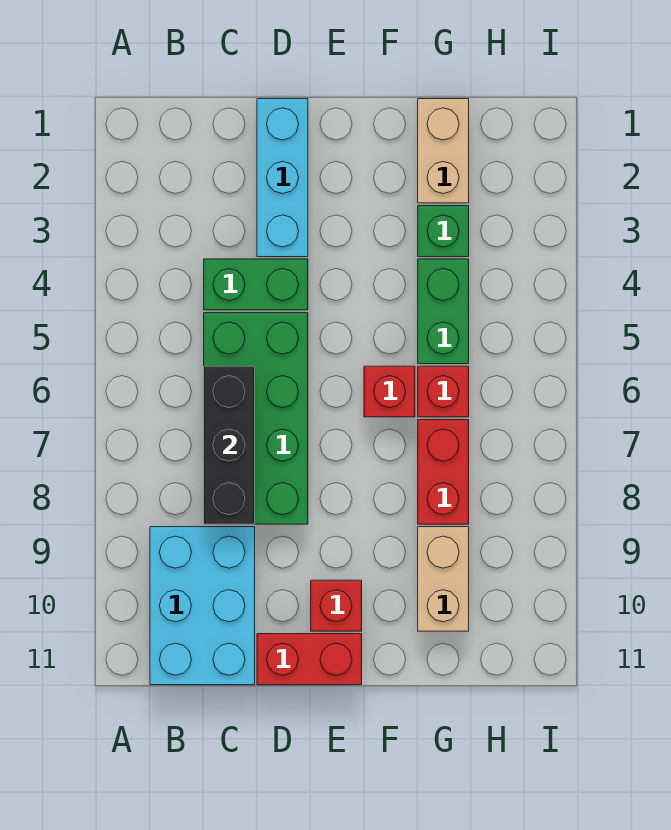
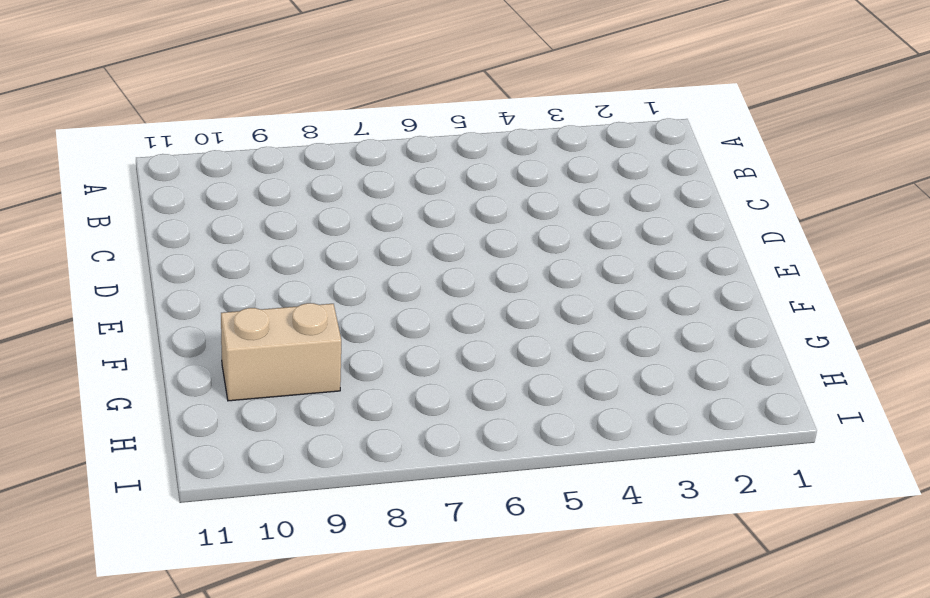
none -> cyan brick B9:C11 level 1
none -> green brick C4:D4 level 1
none -> green brick C5:D8 level 1

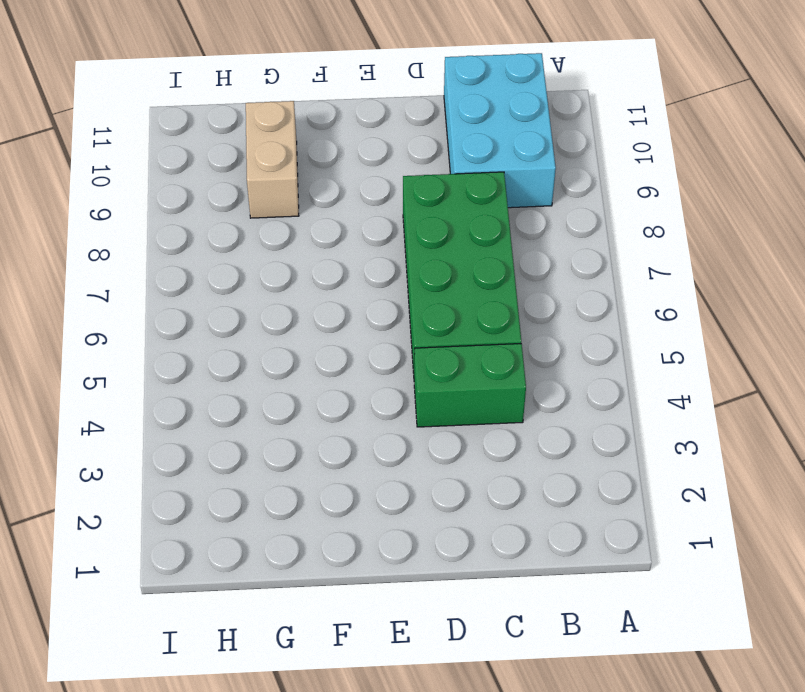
none -> cyan brick D1:D3 level 1
none -> red brick D11:E11 level 1
none -> red brick E10 level 1

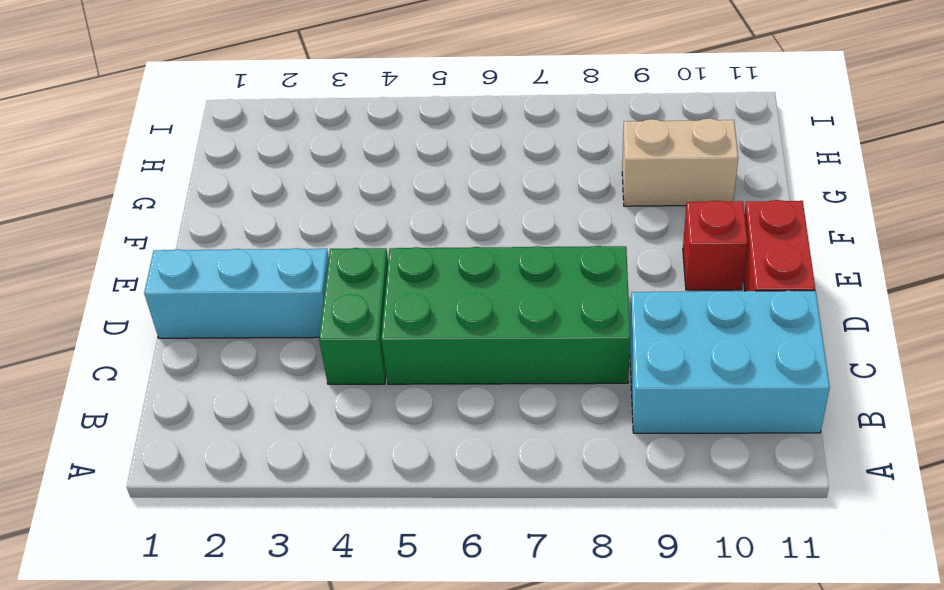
none -> red brick F6 level 1
none -> tan brick G1:G2 level 1
none -> green brick G3 level 1

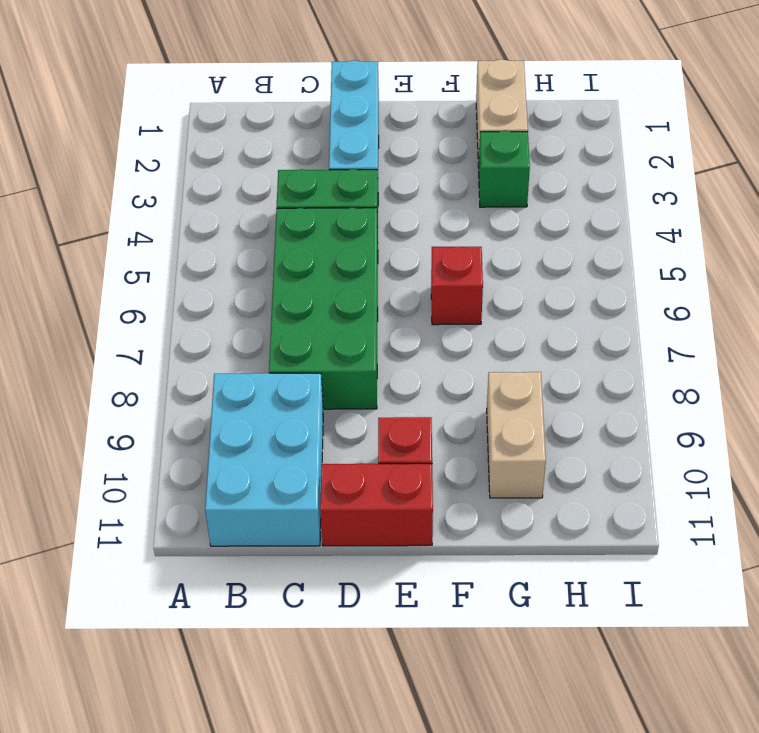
none -> green brick G4:G5 level 1
none -> red brick G6 level 1
none -> red brick G7:G8 level 1

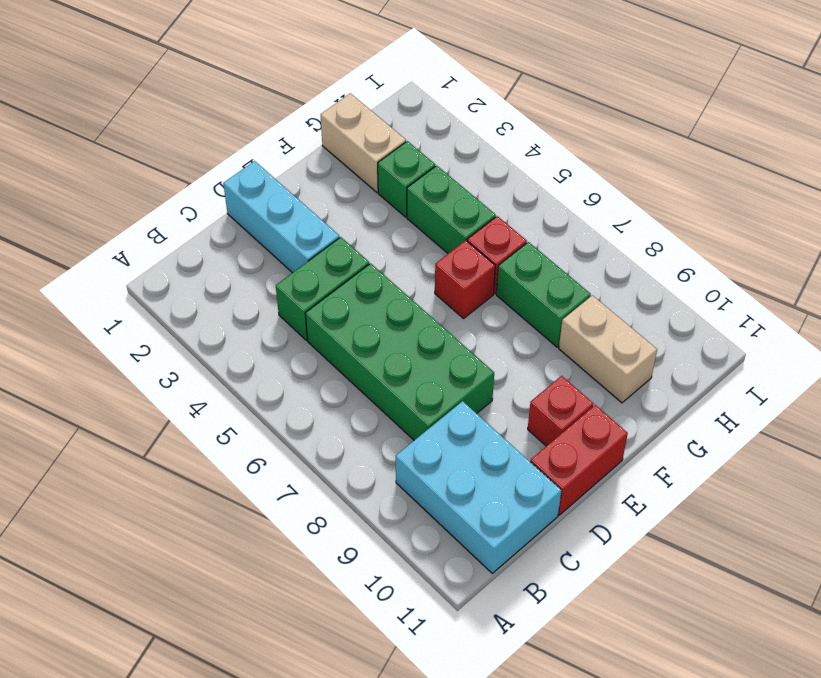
green brick G7:G8 level 1 -> red brick G7:G8 level 1
none -> black brick C6:C8 level 2

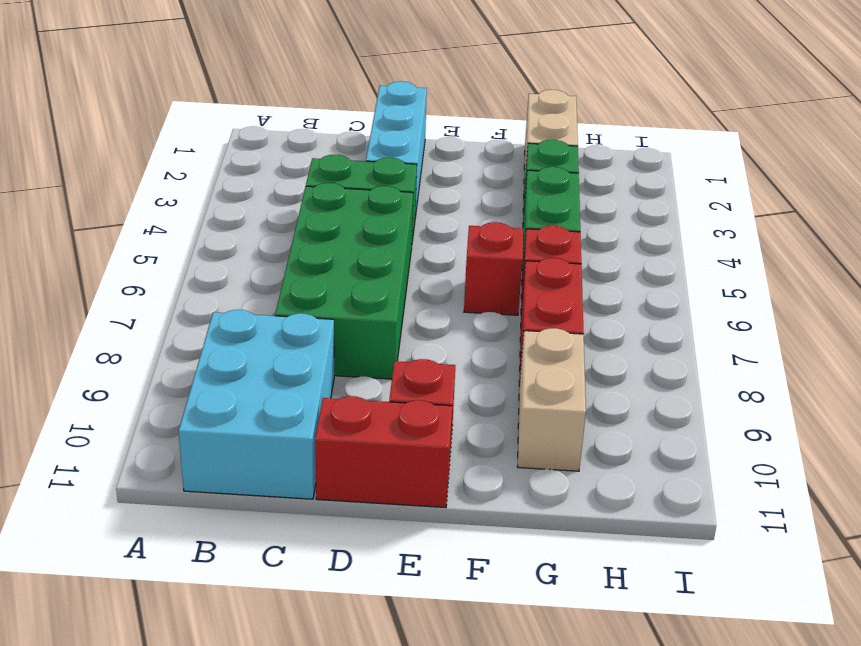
none -> black brick C6:C8 level 2

